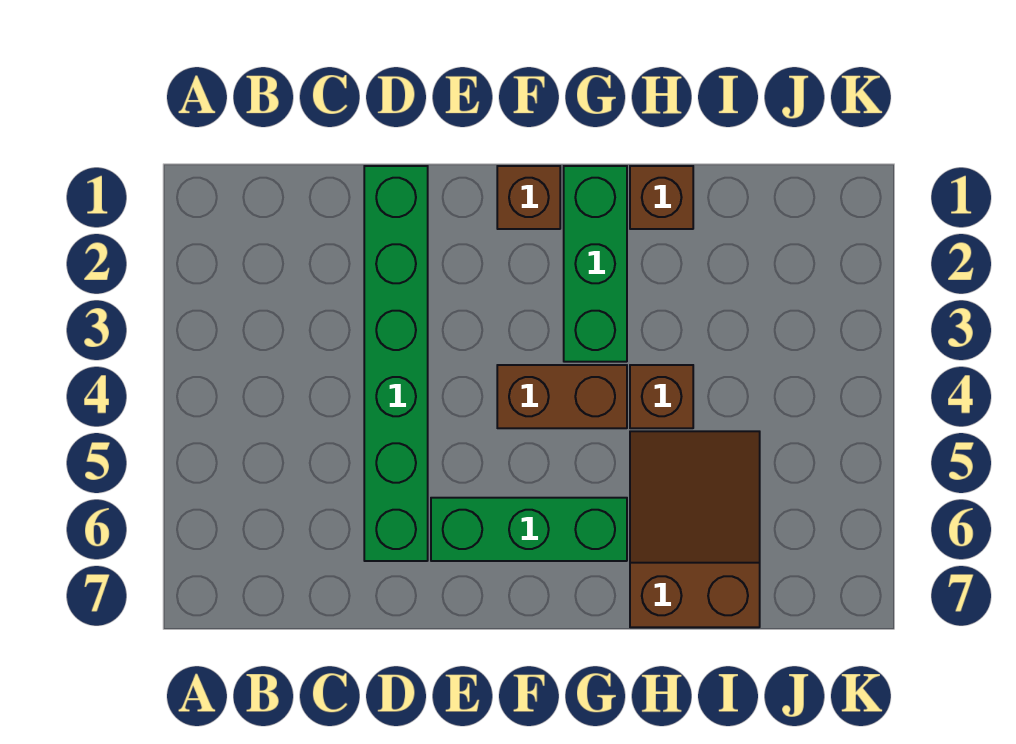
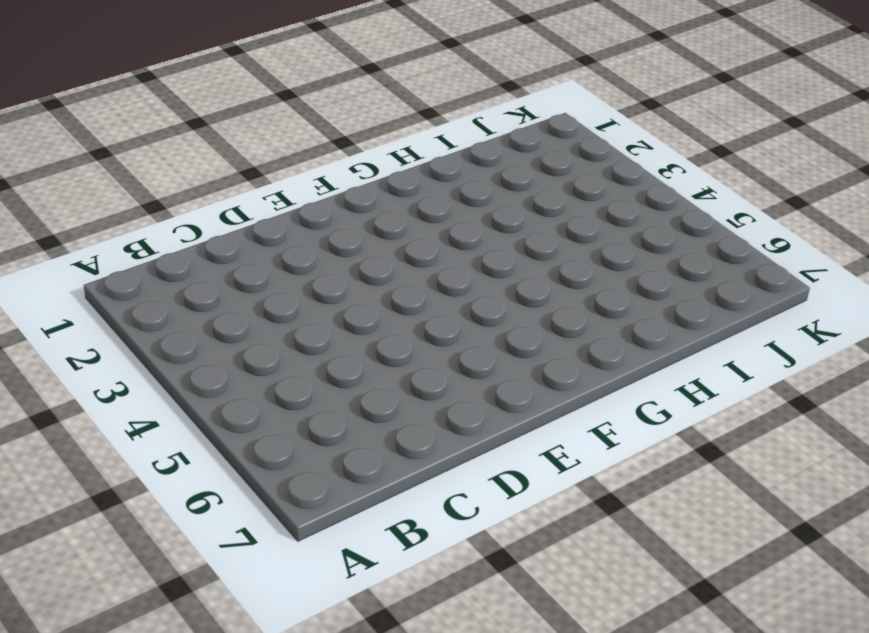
none -> green brick D1:D6 level 1
none -> green brick E6:G6 level 1

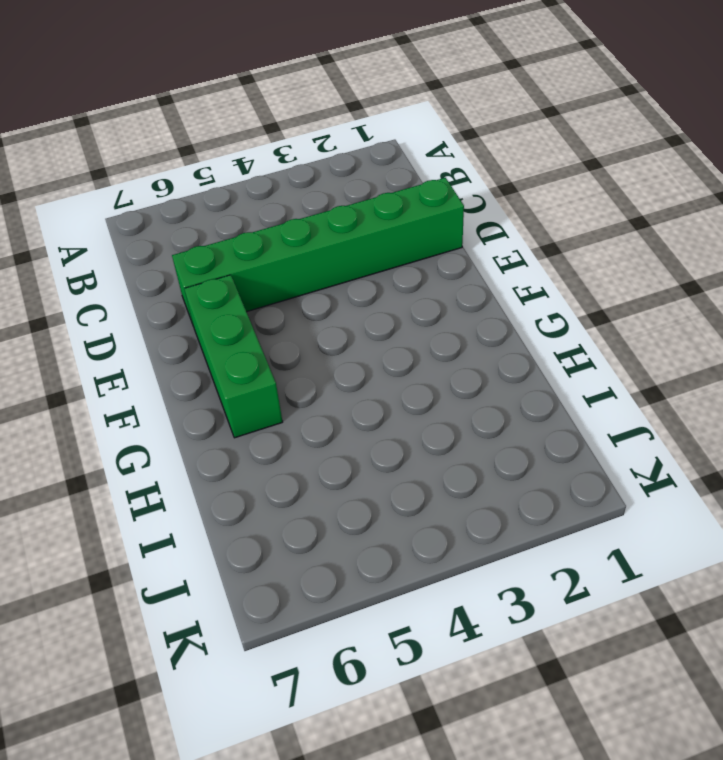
none -> brown brick F1 level 1
none -> brown brick F4:G4 level 1

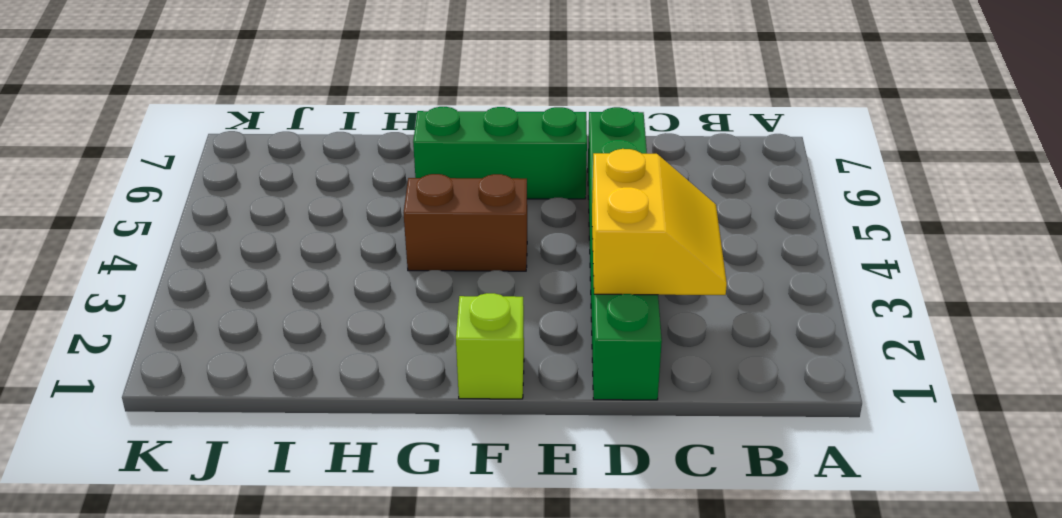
yellow slope C2:D3 level 2 top D -> none
lime brick F1 level 1 -> brown brick F1 level 1
none -> green brick G1:G3 level 1
none -> brown brick H1 level 1

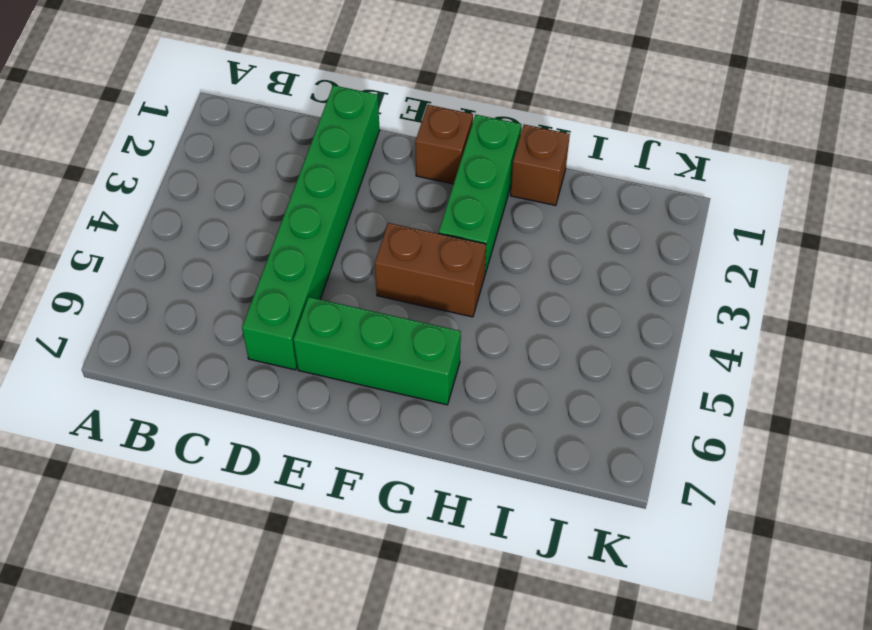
none -> brown brick H4 level 1
none -> brown slope H5:I7 level 1 top 7

